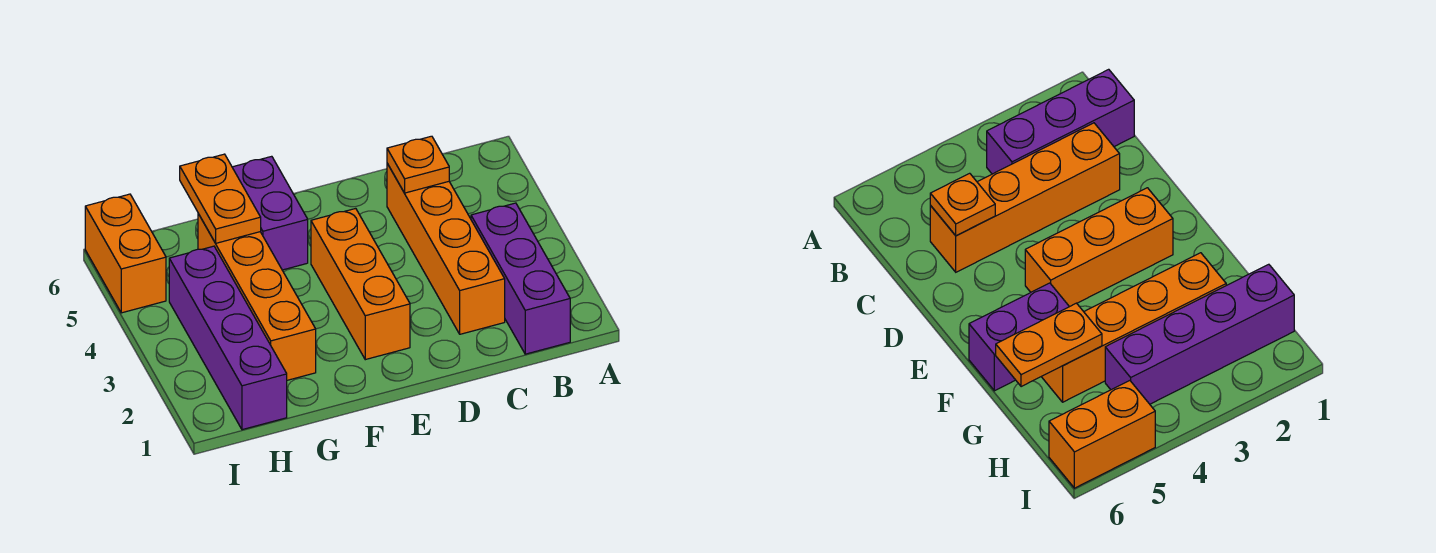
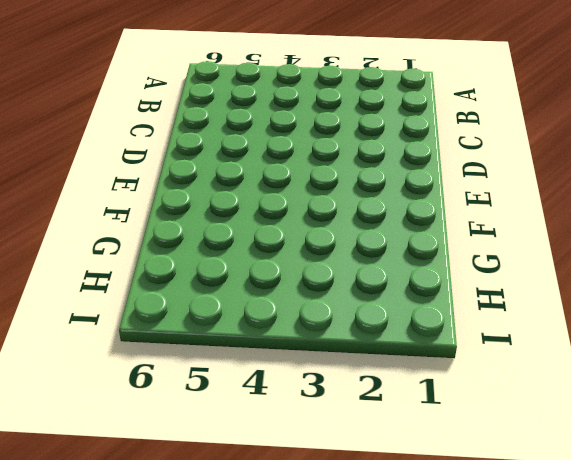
none -> purple brick B1:B3 level 1
none -> orange brick C2:C5 level 1

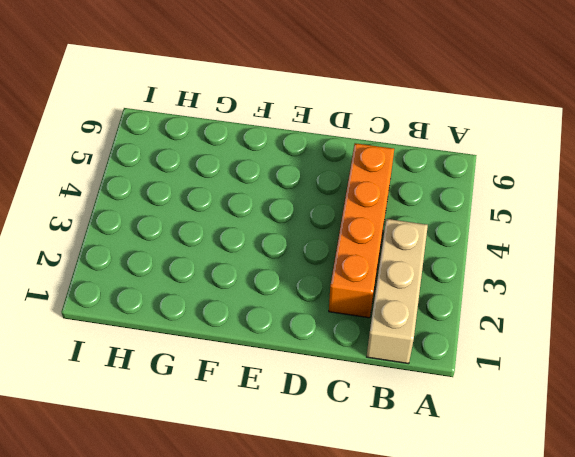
tan brick B1:B3 level 1 -> purple brick B1:B3 level 1
none -> orange brick E2:E4 level 1
none -> purple brick F5:F6 level 1

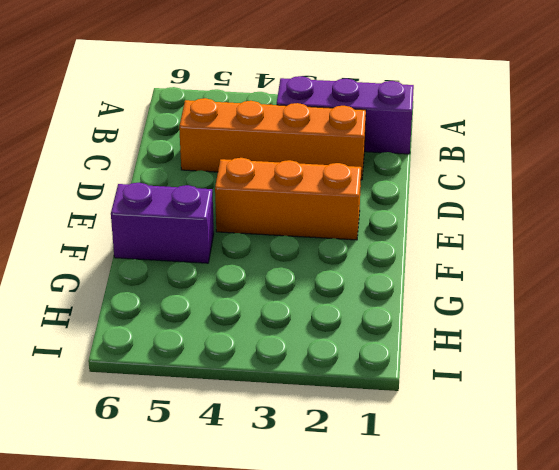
none -> orange brick G2:G5 level 1
none -> purple brick H1:H4 level 1

